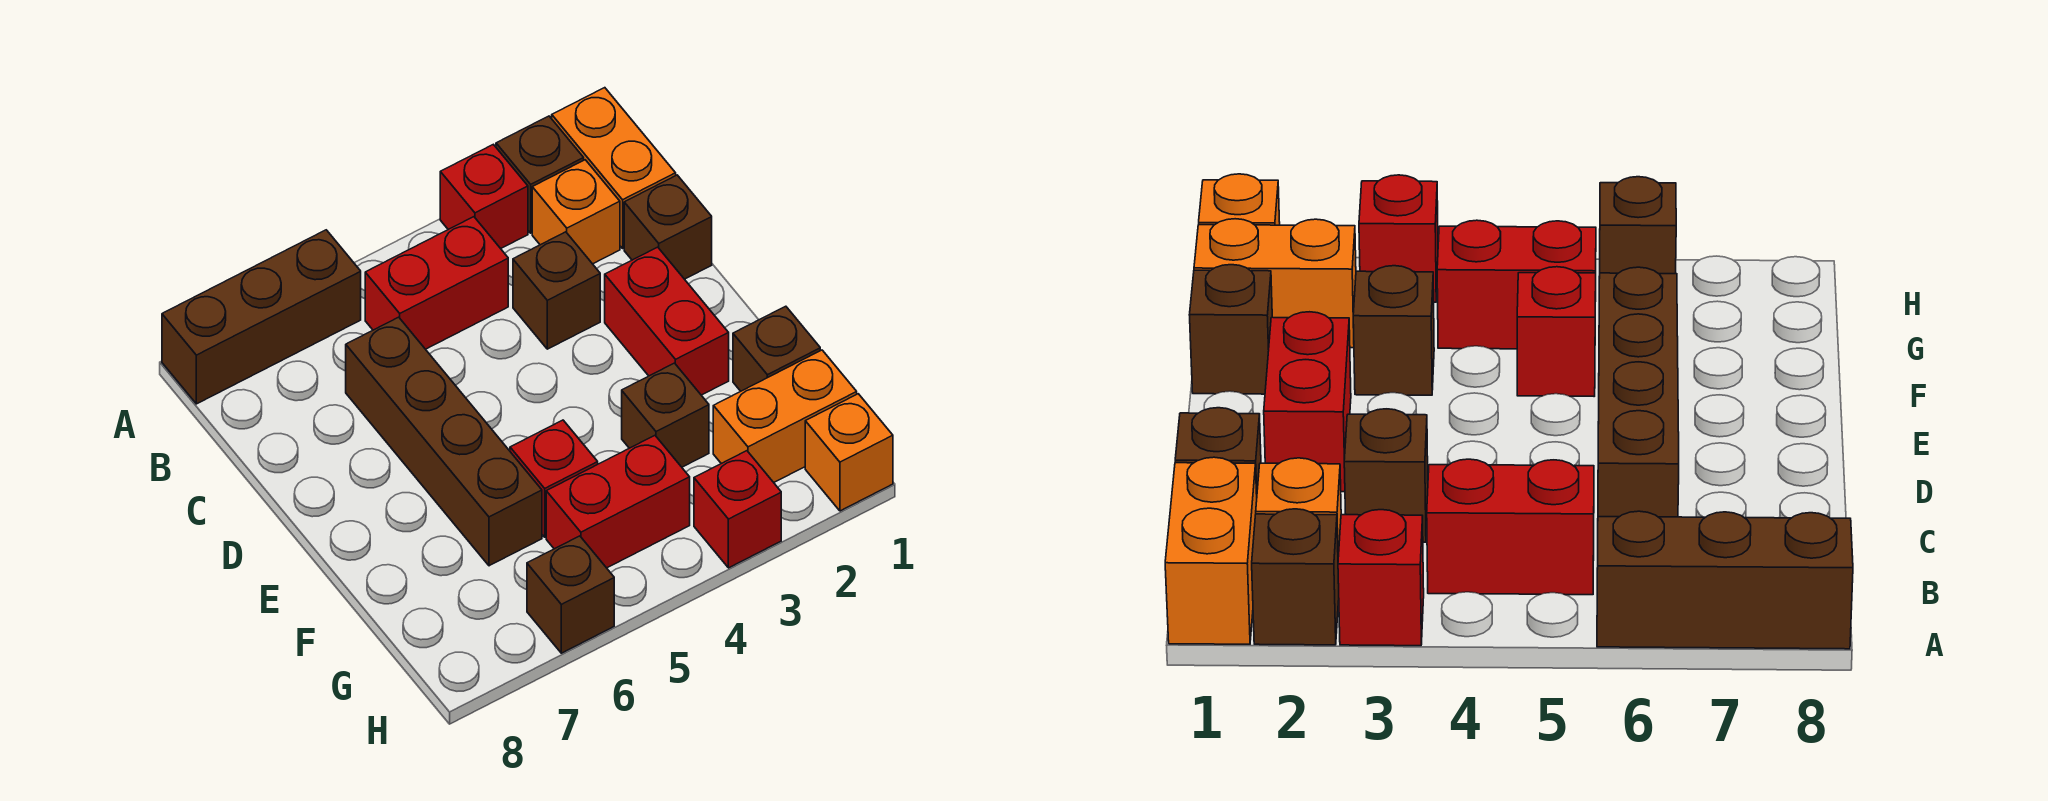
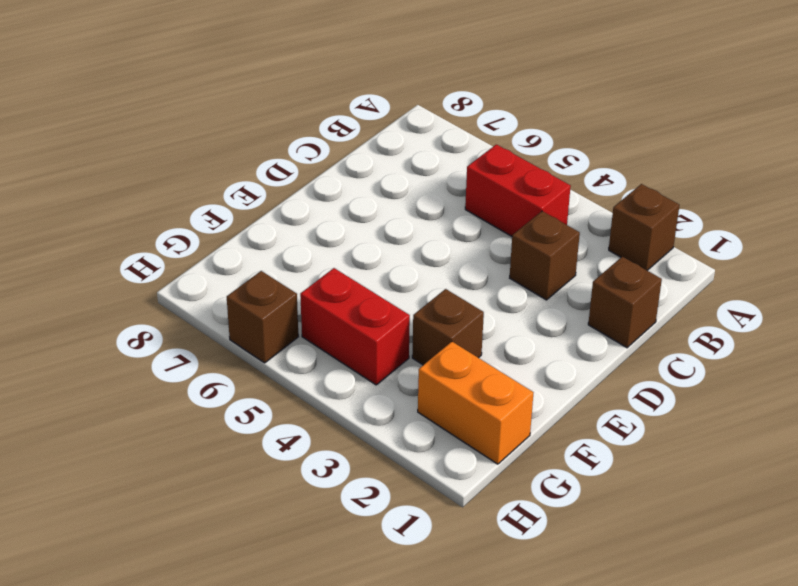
none -> orange brick A1:B1 level 1
none -> red brick A3 level 1
none -> brown brick A6:A8 level 1

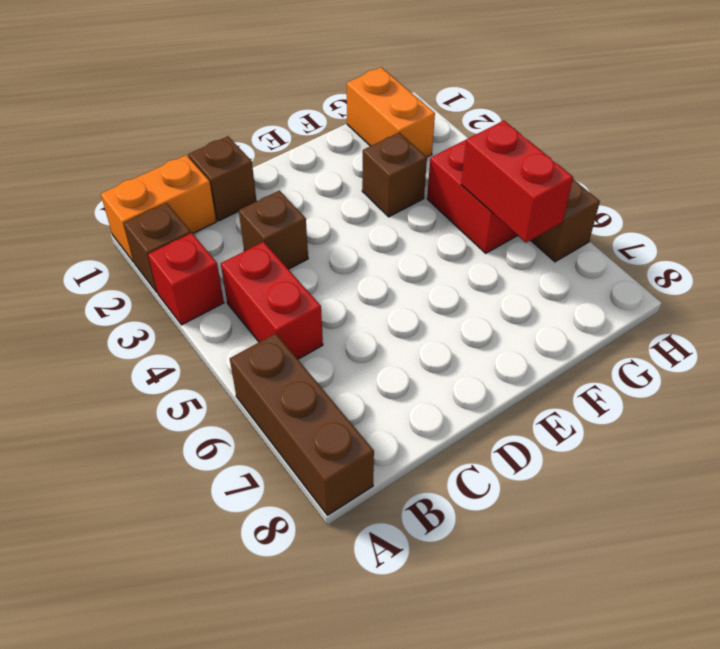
red brick G5:G6 level 2 -> red brick D2:E2 level 1
none -> orange brick B2 level 1
none -> brown brick C6:F6 level 1
none -> brown brick F1 level 1

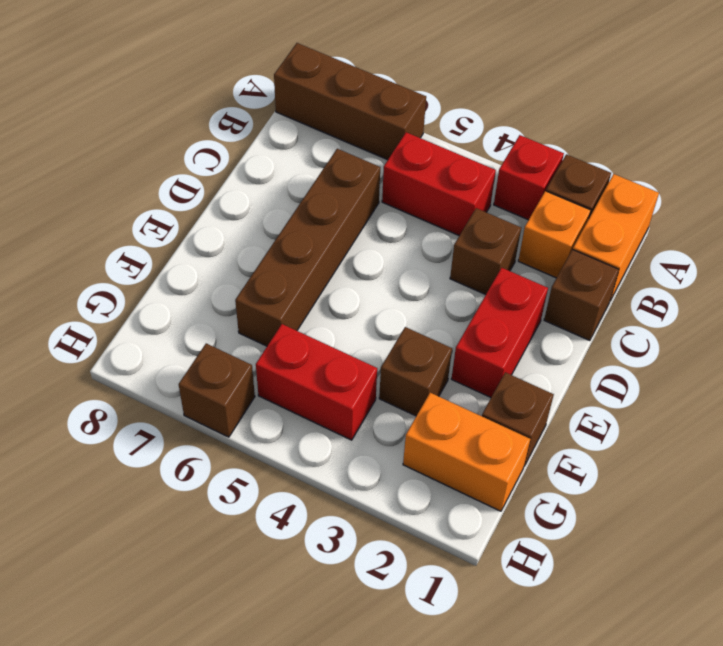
none -> red brick F5 level 1
none -> orange brick H1 level 1
none -> red brick H3 level 1

